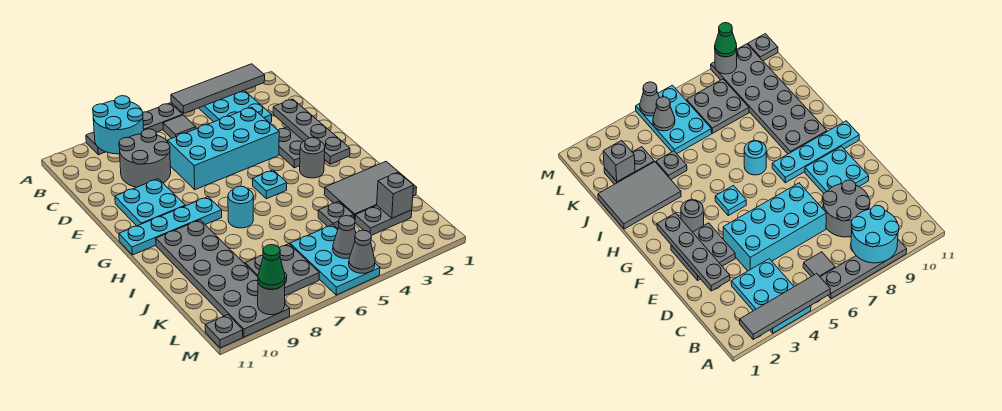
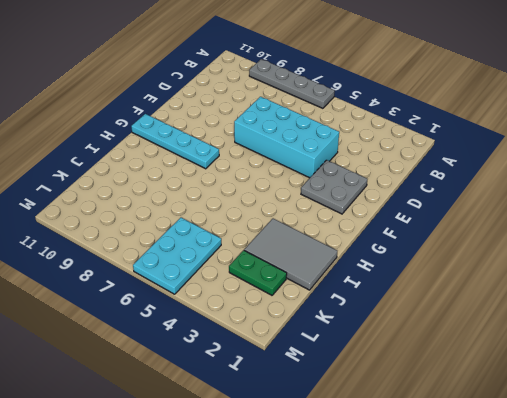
green plate K2:K3 level 1 -> grey plate K2:K3 level 1
none -> cyan plate A3:C4 level 1
none -> grey tile B6 level 1
none -> grey round brick C8:D9 level 1

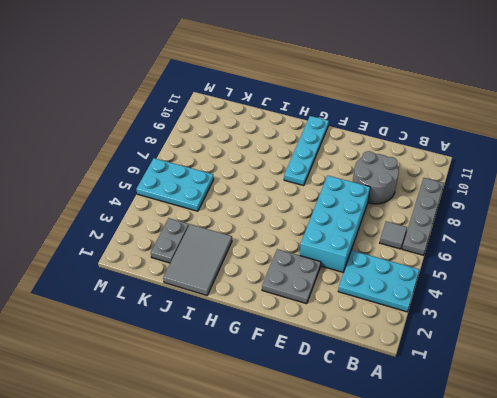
none -> cyan plate E9:F10 level 1
none -> grey round brick G3 level 1
none -> cyan plate G5 level 1

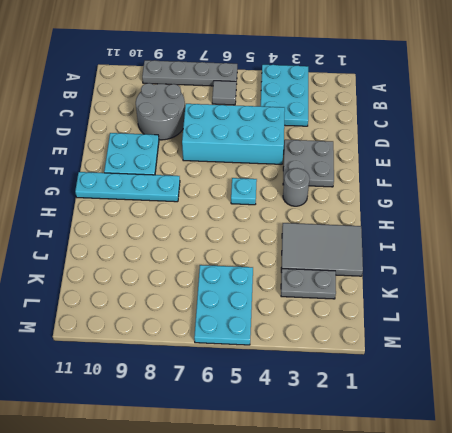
none -> cyan round brick H7 level 1
none -> grey plate H9:M10 level 1
none -> grey plate J4 level 1

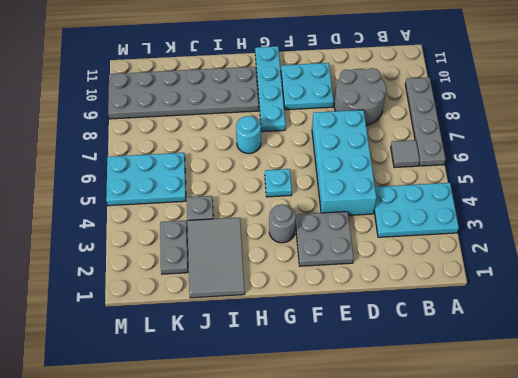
none -> grey plate K7:L8 level 1
none -> grey plate M11 level 1
none -> grey tile A2:A5 level 2

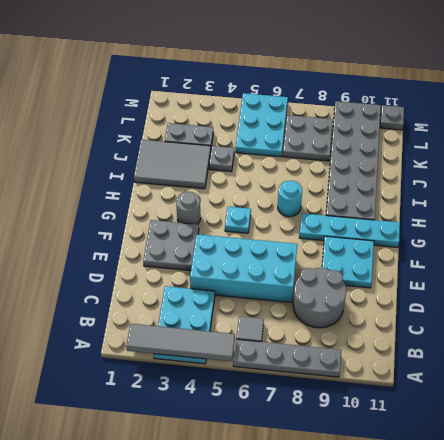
none -> cyan round brick A8:B9 level 2
none -> grey plate D2:G2 level 2
none -> grey brick K2 level 2

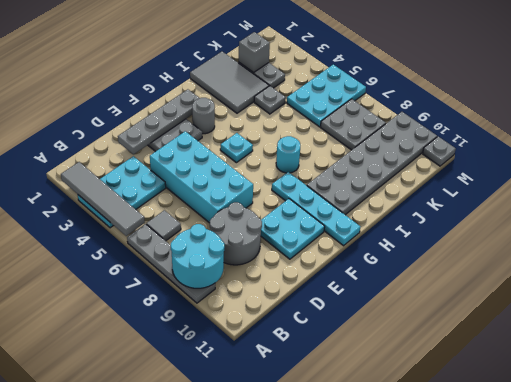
none -> grey cone L5 level 2
none -> grey cone M5 level 2
none -> grey round brick M9 level 2

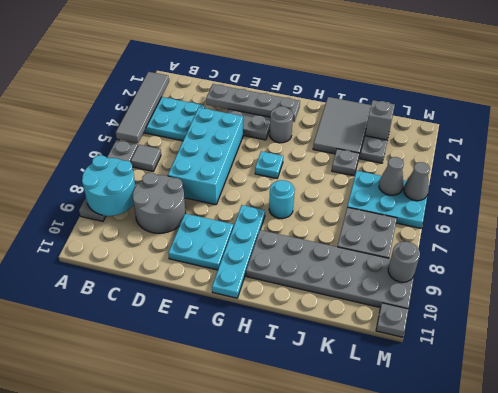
none -> green cone M9 level 3

